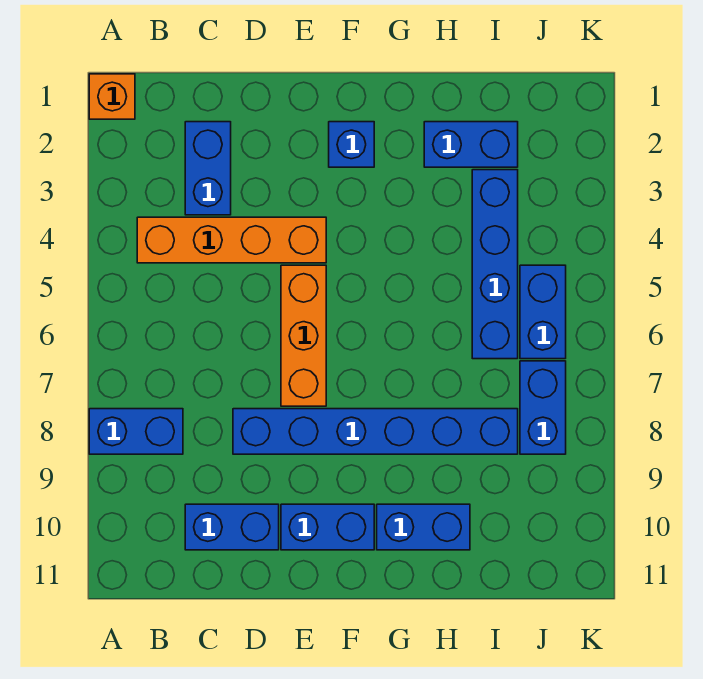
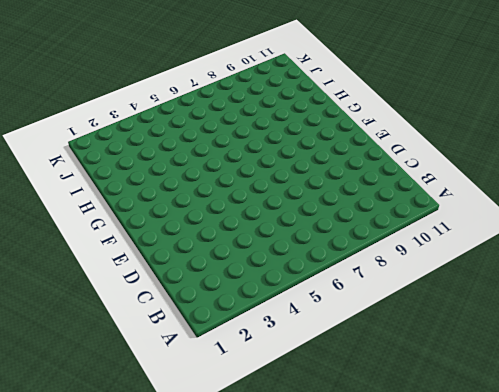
none -> orange brick A1 level 1
none -> blue brick A8:B8 level 1
none -> orange brick B4:E4 level 1

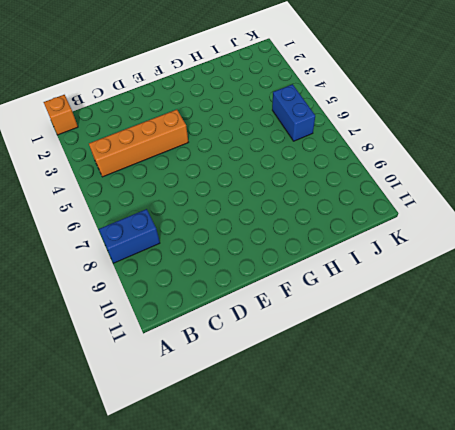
none -> blue brick C2:C3 level 1
none -> blue brick C10:D10 level 1
none -> blue brick D8:I8 level 1

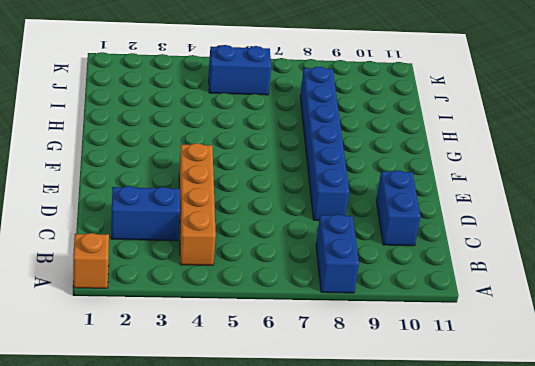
none -> orange brick E5:E7 level 1
none -> blue brick E10:F10 level 1
none -> blue brick F2 level 1

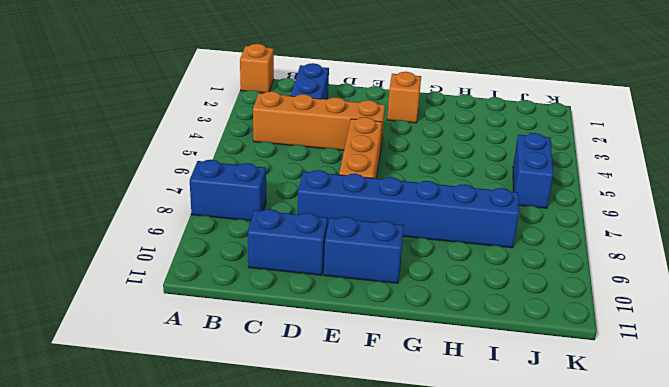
orange brick F2 level 1 -> blue brick F2 level 1
none -> blue brick G10:H10 level 1
none -> blue brick H2:I2 level 1
none -> blue brick I3:I6 level 1

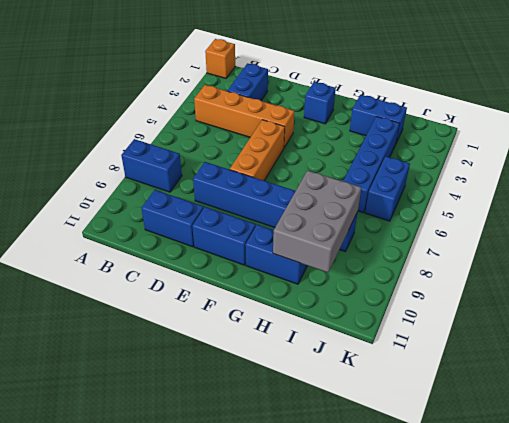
grey brick H8:I10 level 2 -> none
none -> blue brick J7:J8 level 1

